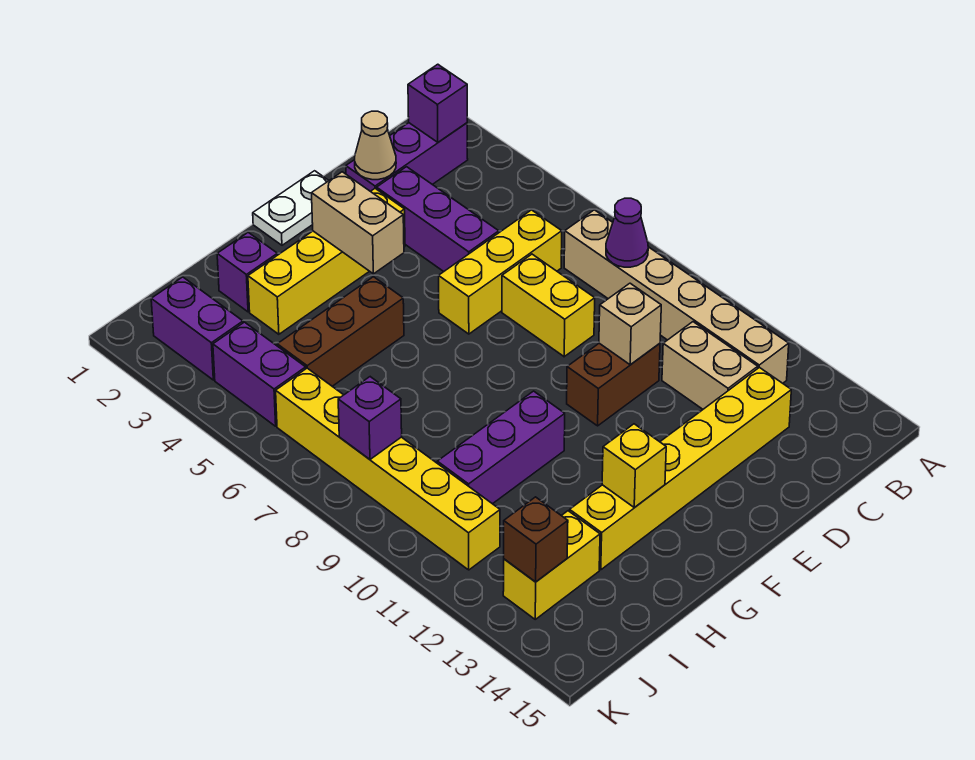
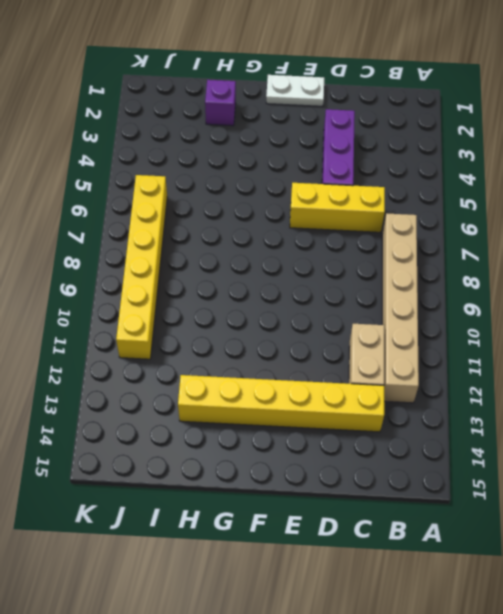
none -> purple brick B2:D2 level 1
none -> yellow brick D7:D8 level 1
none -> brown brick D10:E10 level 1

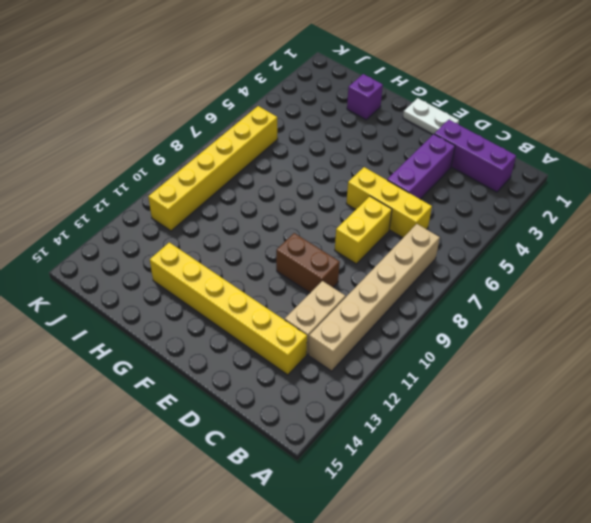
none -> yellow brick E3:H3 level 1
none -> brown brick G5:I5 level 1
none -> purple brick G10:I10 level 1

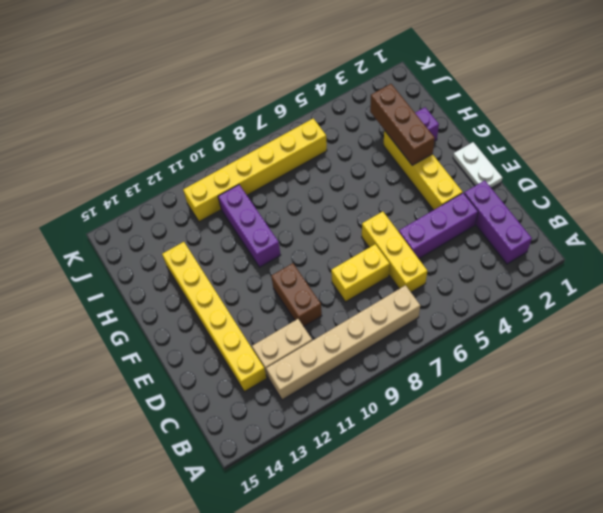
brown brick G3:I3 level 2 -> brown brick G5:I5 level 1
none -> yellow brick I13:J13 level 1
none -> purple brick J2:J3 level 1
none -> purple brick J4:J5 level 1

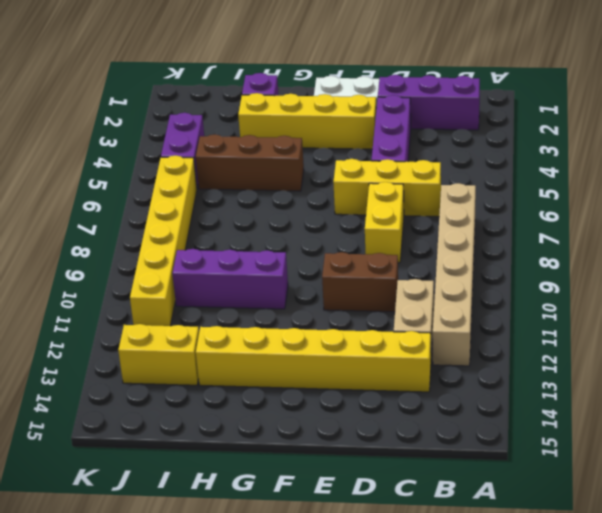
none -> purple brick J2:J3 level 1
none -> purple brick B2 level 2
none -> purple cone B8 level 2

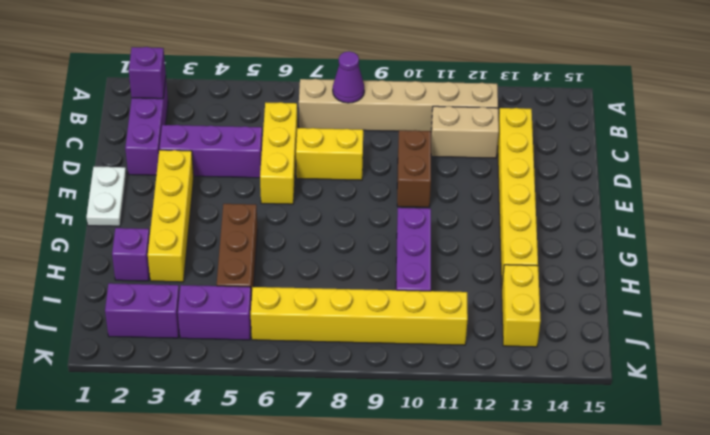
none -> tan cone D2 level 2
none -> tan brick D10 level 2
none -> tan brick F3:F4 level 2

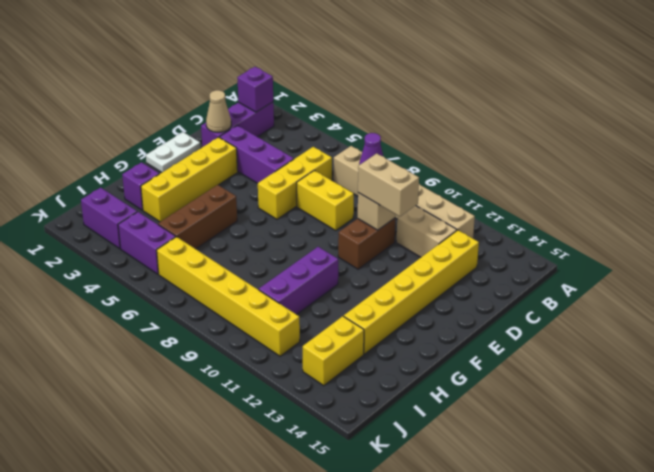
tan brick D10:D11 level 3 -> tan brick F3:F4 level 2
none -> yellow brick G13 level 2
none -> purple brick J8 level 2
none -> brown brick J13 level 2

